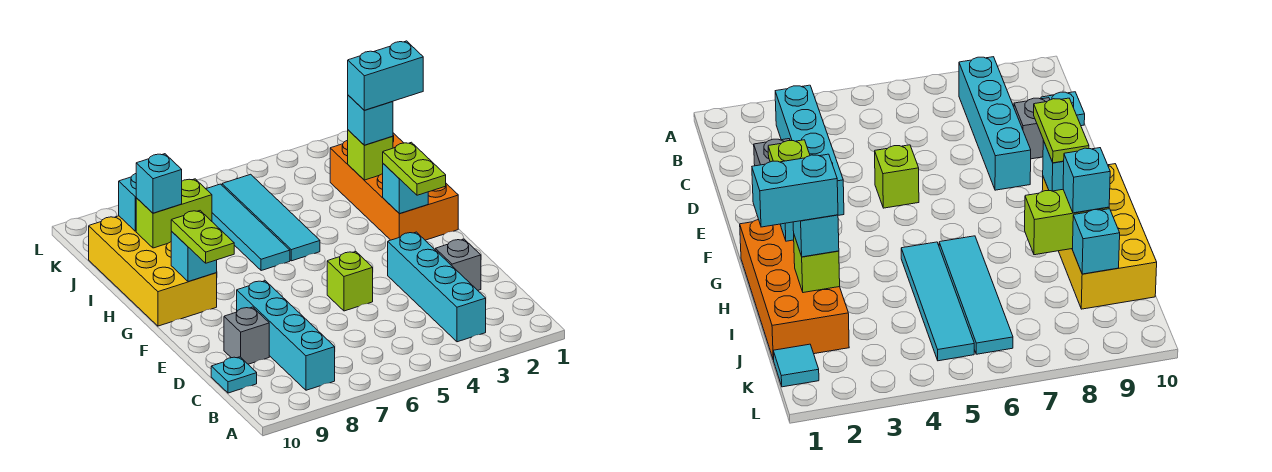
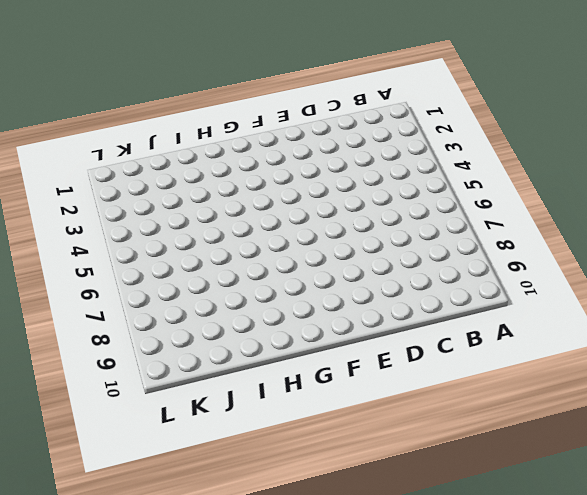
none -> cyan brick B3:E3 level 1
none -> cyan brick B8:E8 level 1
none -> cyan plate C10 level 1

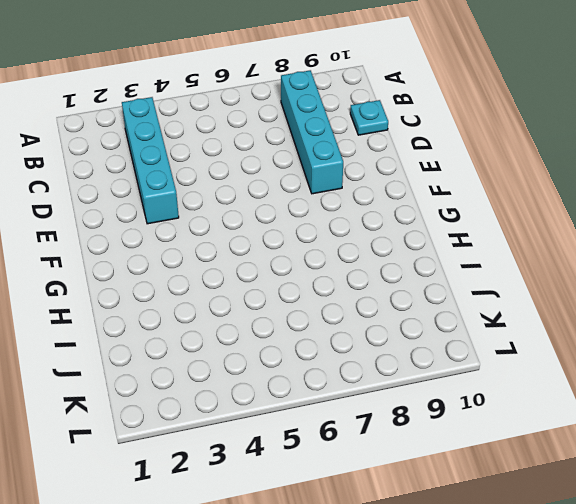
none -> grey brick D2 level 1
none -> grey brick D9 level 1
none -> lime brick E5 level 1

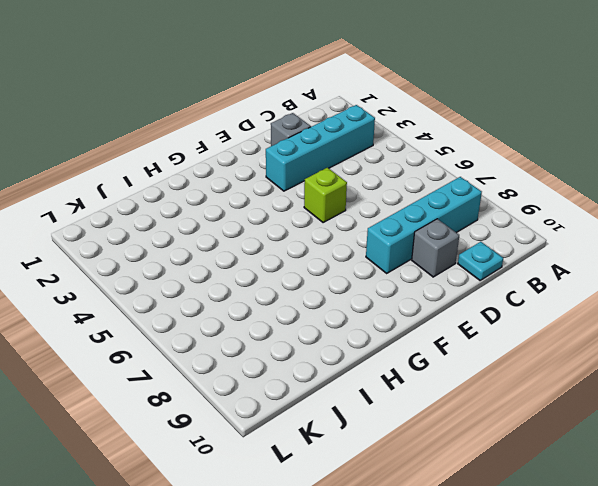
none -> orange brick G1:J2 level 1
none -> yellow brick G9:J10 level 1
none -> cyan tile H5:K5 level 1

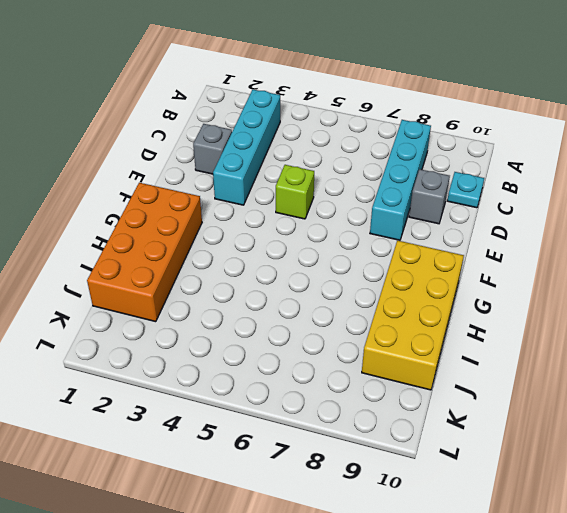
none -> cyan tile H5:K5 level 1
none -> cyan tile H6:K6 level 1
none -> cyan tile K1 level 1

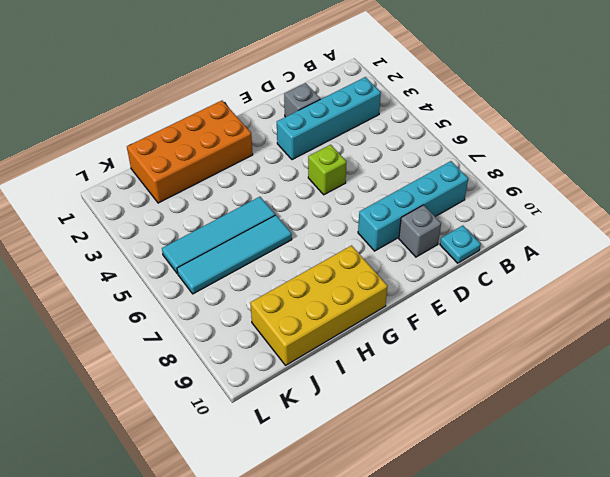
none -> cyan tile K1 level 1
none -> cyan brick G2 level 2
none -> cyan brick G9 level 2

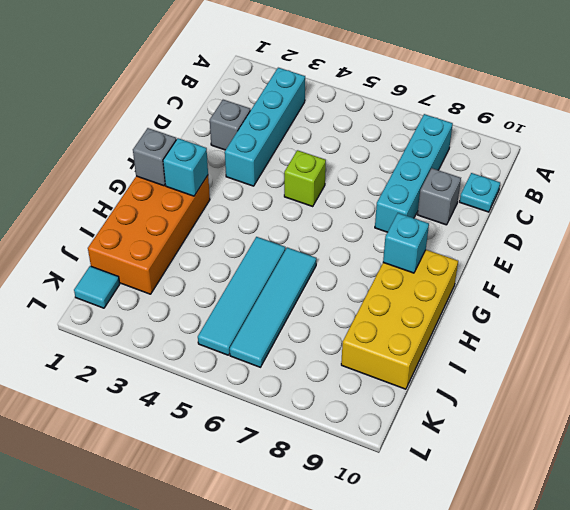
grey brick G1 level 2 -> none
none -> lime brick I2 level 2
none -> lime brick I8:I9 level 2
none -> cyan brick J9 level 2

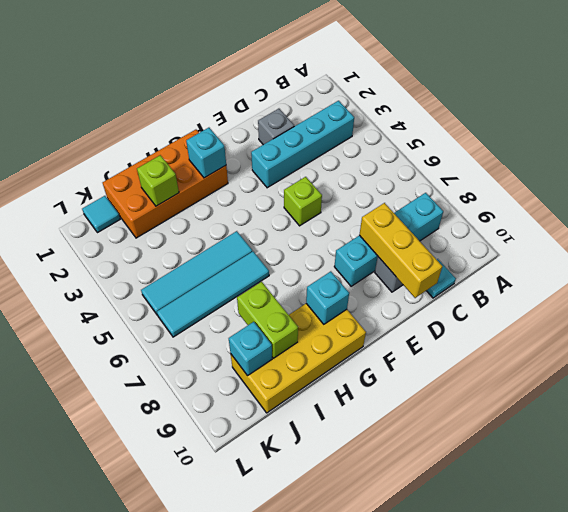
yellow brick D8:D10 level 2 -> none
none -> lime plate F2:G2 level 3
none -> lime plate F9:G9 level 3
none -> cyan brick I2 level 3

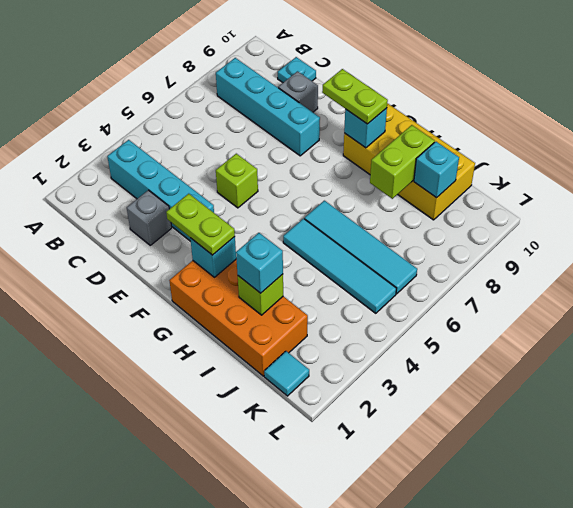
none -> cyan brick I9 level 3
none -> cyan brick I1:I2 level 4

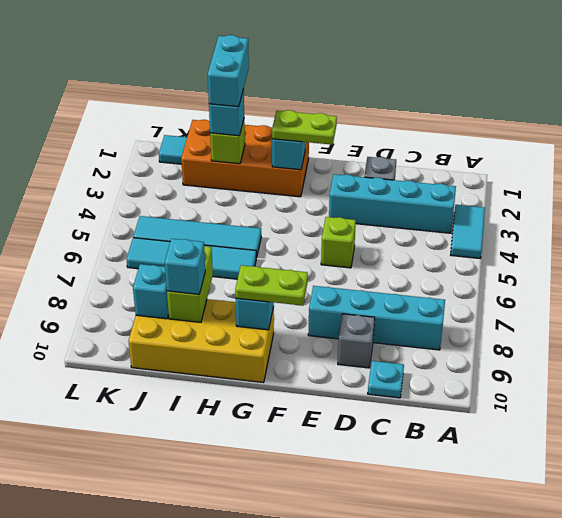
cyan tile A3:A4 level 1 -> none

